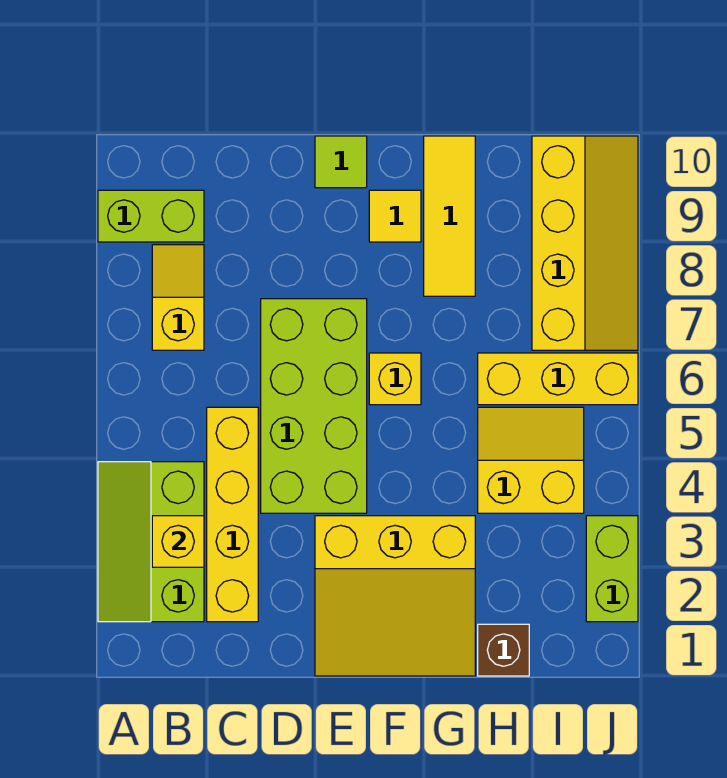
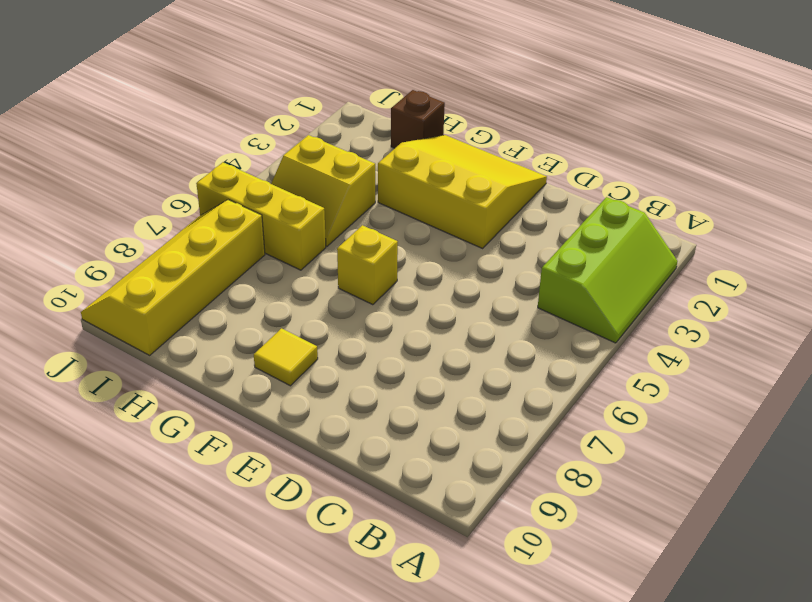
none -> lime brick A9:B9 level 1
none -> yellow slope B7:B8 level 1 top 7
none -> yellow brick C2:C5 level 1

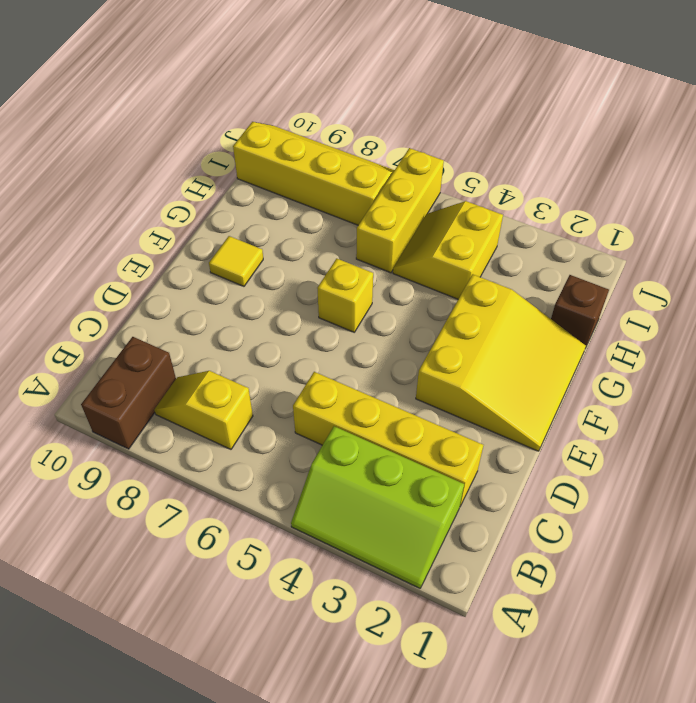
brown brick A9:B9 level 1 -> lime brick A9:B9 level 1
none -> lime brick D4:E7 level 1
none -> lime tile E10 level 1
none -> yellow tile G8:G10 level 1

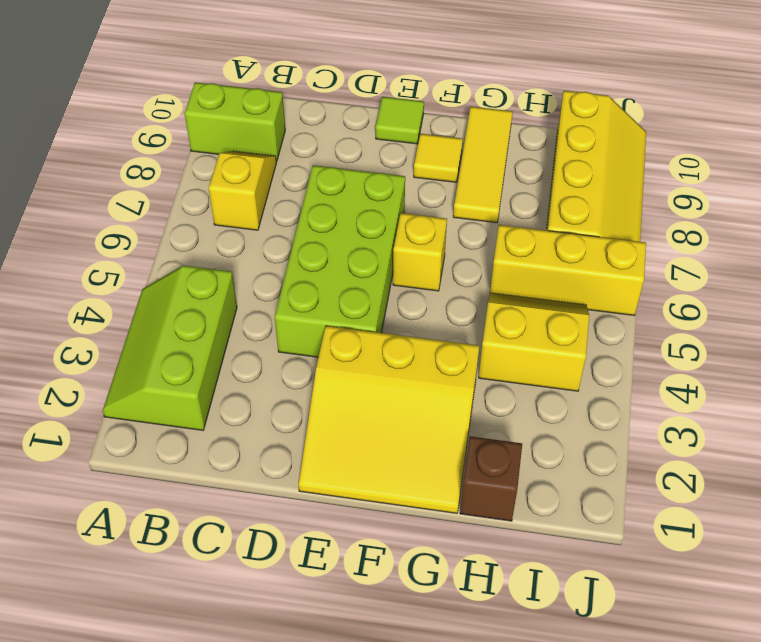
none -> yellow brick C2:C5 level 1
none -> lime brick J2:J3 level 1
none -> yellow brick B3 level 2

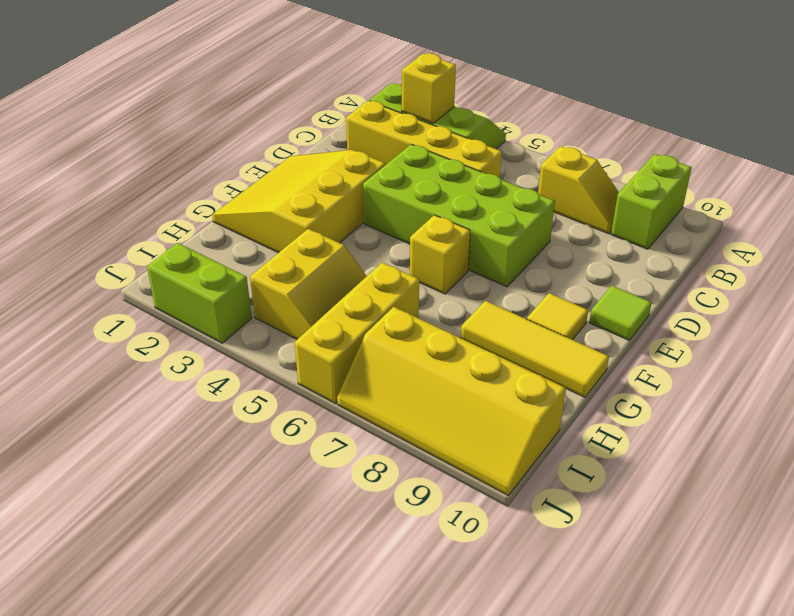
none -> brown brick H1 level 1

